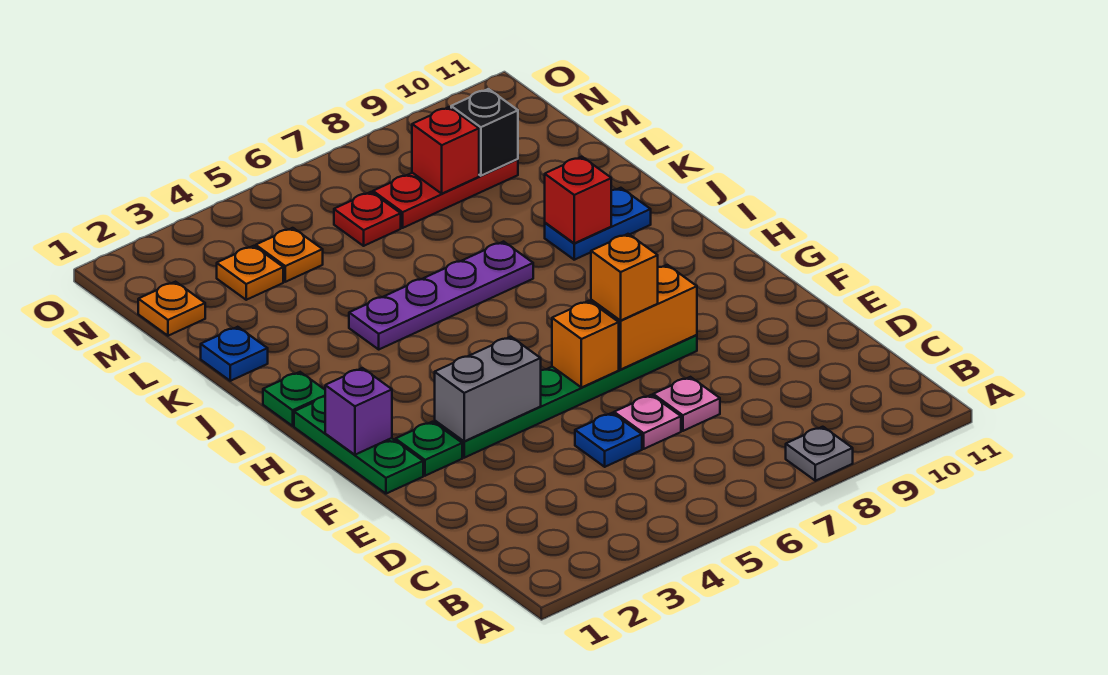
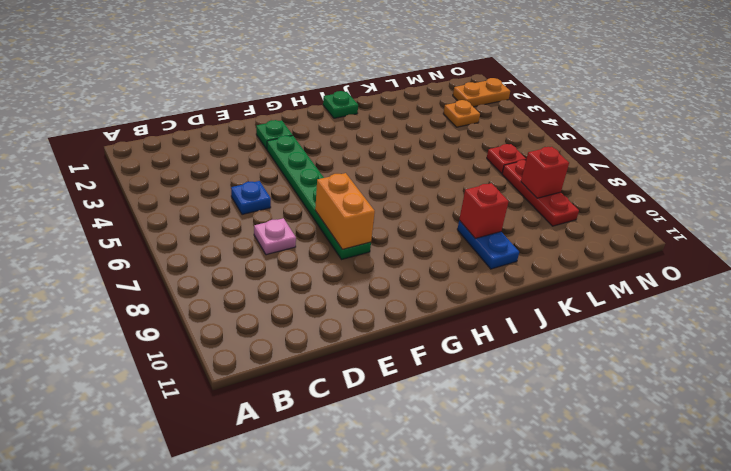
orange plate N2:O2 level 1 -> none
none -> grey plate A8 level 1
none -> pink plate D6 level 1
none -> green plate F1:H1 level 1

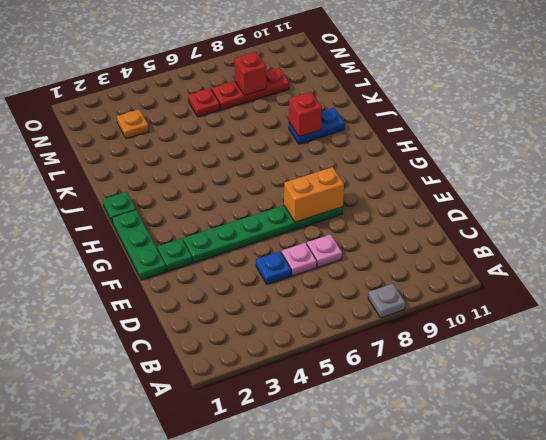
none -> purple plate J4:J7 level 1
none -> blue plate K1 level 1
none -> orange plate M1 level 1

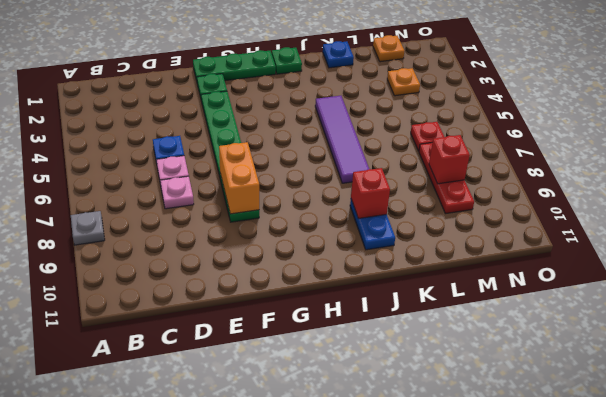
purple tile J4:J7 level 1 -> purple plate J4:J7 level 1
none -> orange plate M4 level 1
none -> grey brick F3:F4 level 2
none -> orange brick F6 level 2

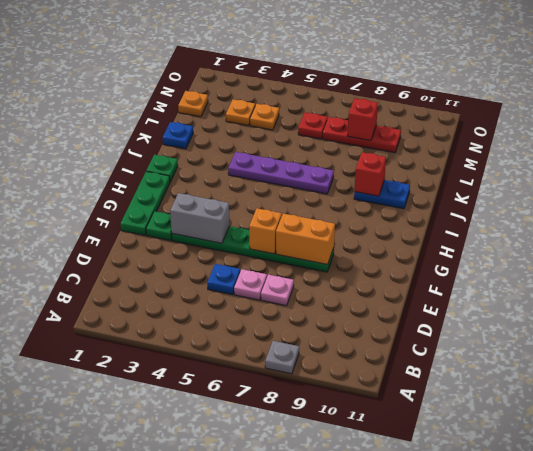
none -> purple brick G1 level 2
none -> black brick M9 level 2
none -> orange brick F7 level 3

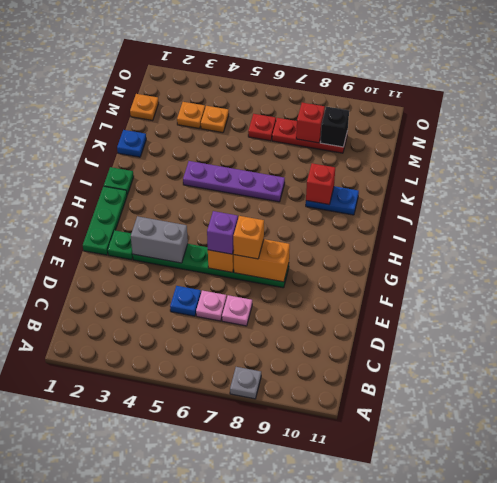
purple brick F6 level 3 -> purple brick G1 level 2

